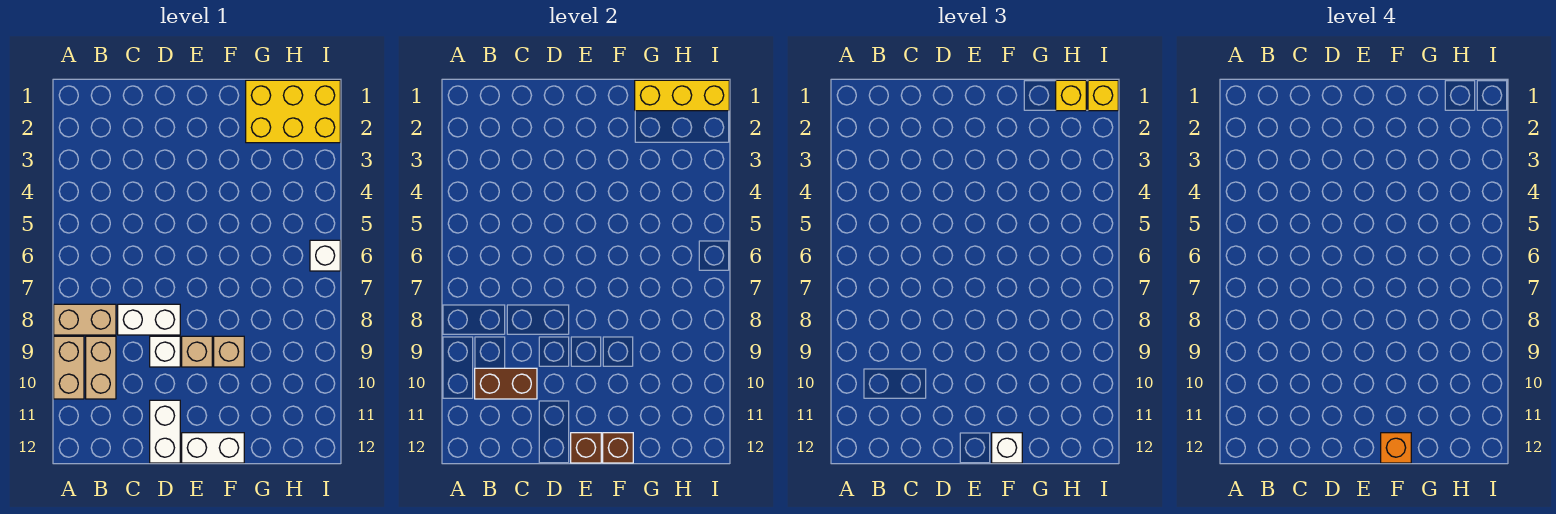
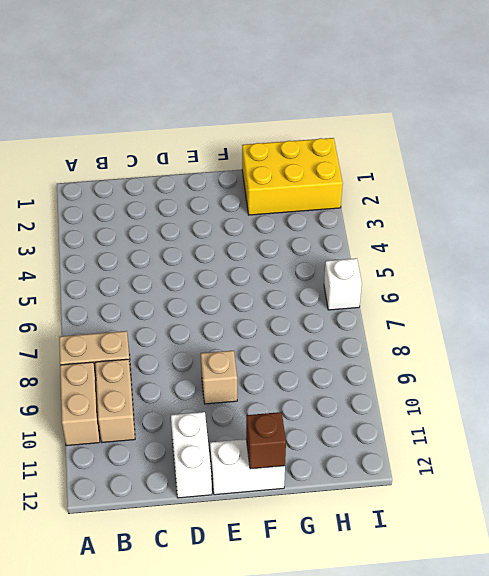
none -> white brick C8:D8 level 1
none -> white brick D9 level 1
none -> tan brick F9 level 1

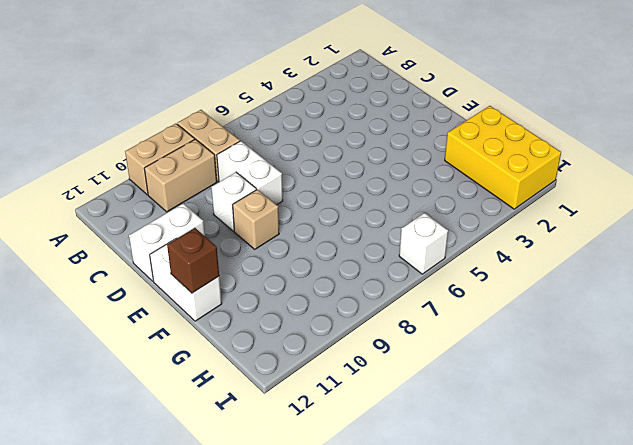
none -> tan brick F9 level 1
none -> brown brick B10:C10 level 2
none -> brown brick E12 level 2

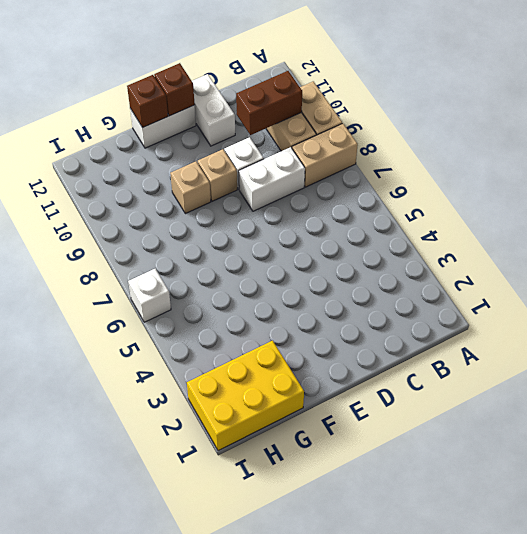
none -> yellow brick G1:I1 level 2
none -> white brick F12 level 3
none -> yellow brick H1 level 3

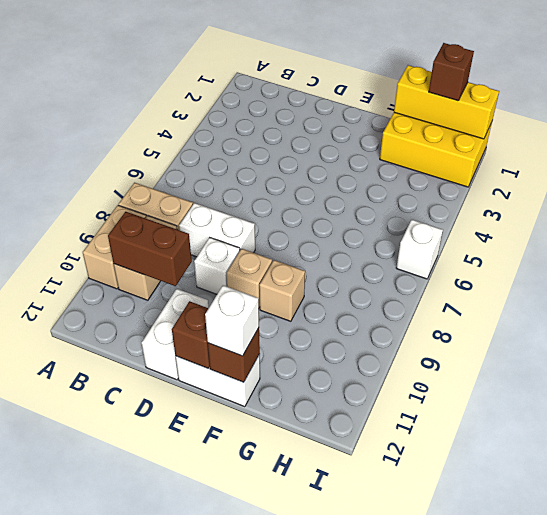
brown brick H1 level 3 -> yellow brick H1 level 3
none -> yellow brick I1 level 3
none -> orange brick F12 level 4

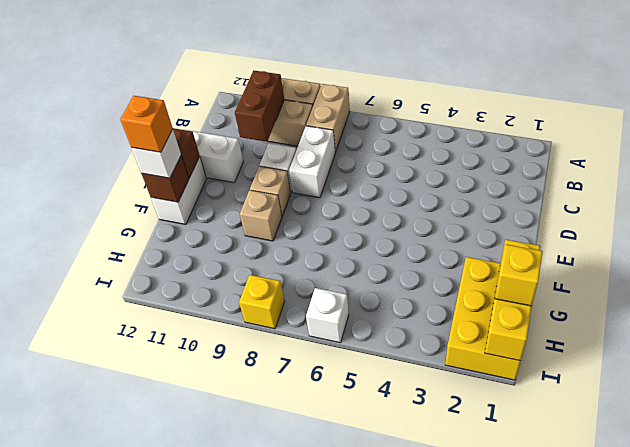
yellow brick I8 level 1 -> yellow brick I1 level 3

